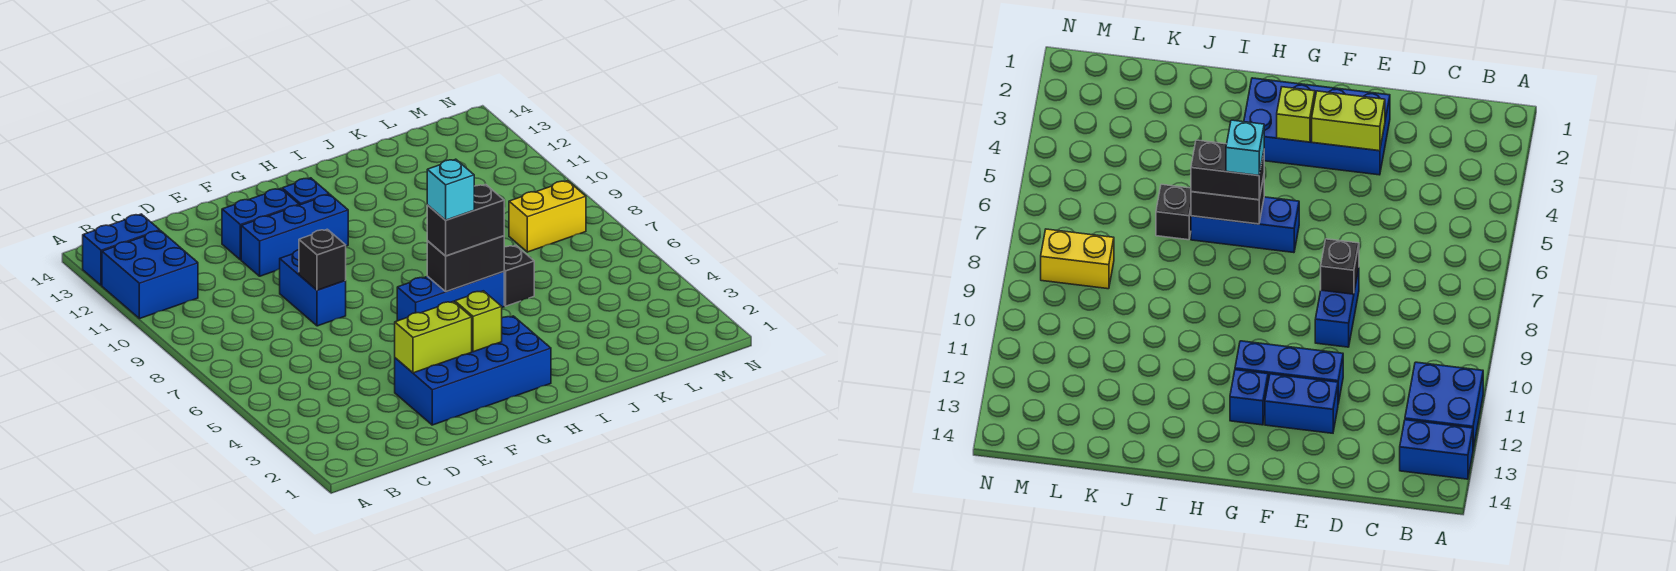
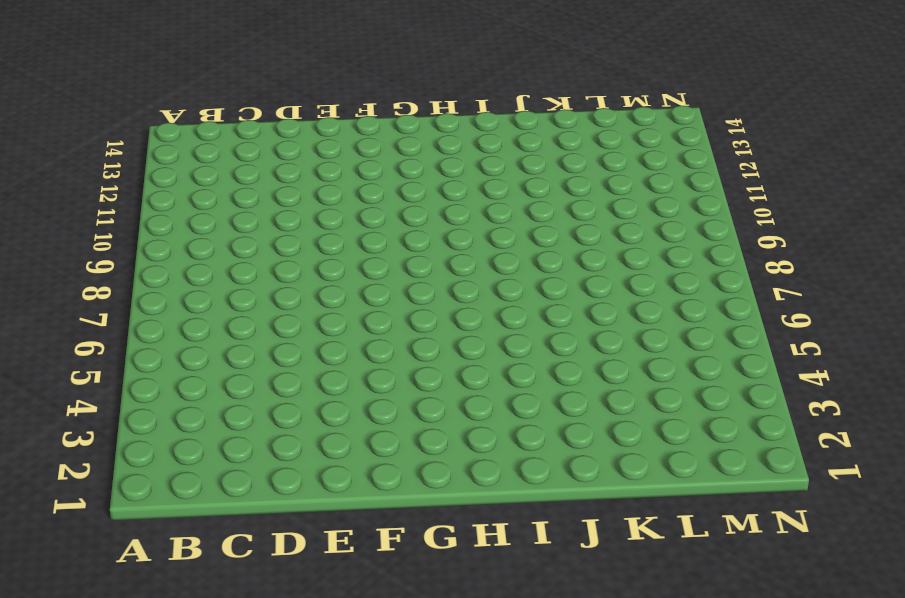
none -> blue brick A11:B12 level 1
none -> blue brick A13:B13 level 1
none -> blue brick E2:H3 level 1

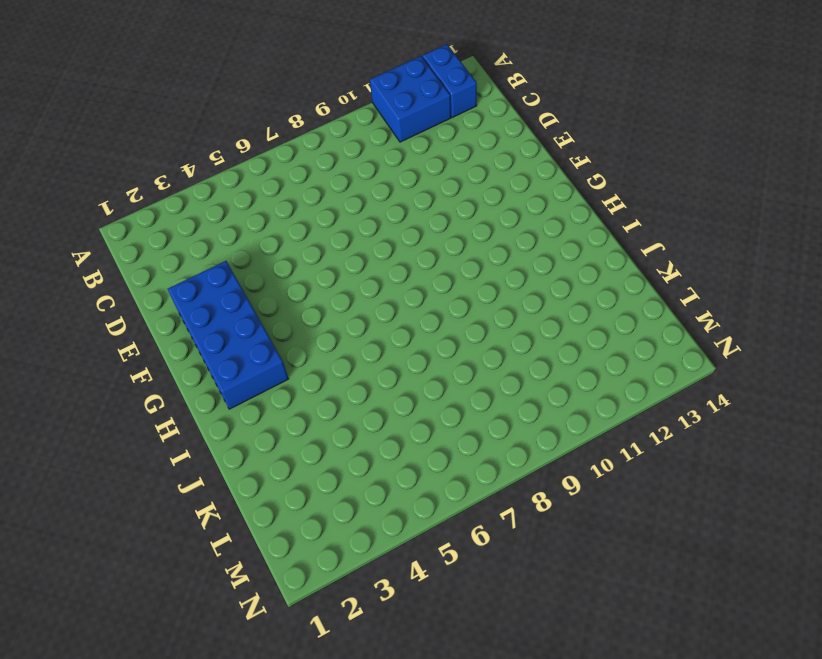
none -> blue brick E8:E9 level 1
none -> blue brick E11:G11 level 1
none -> blue brick E12:F12 level 1

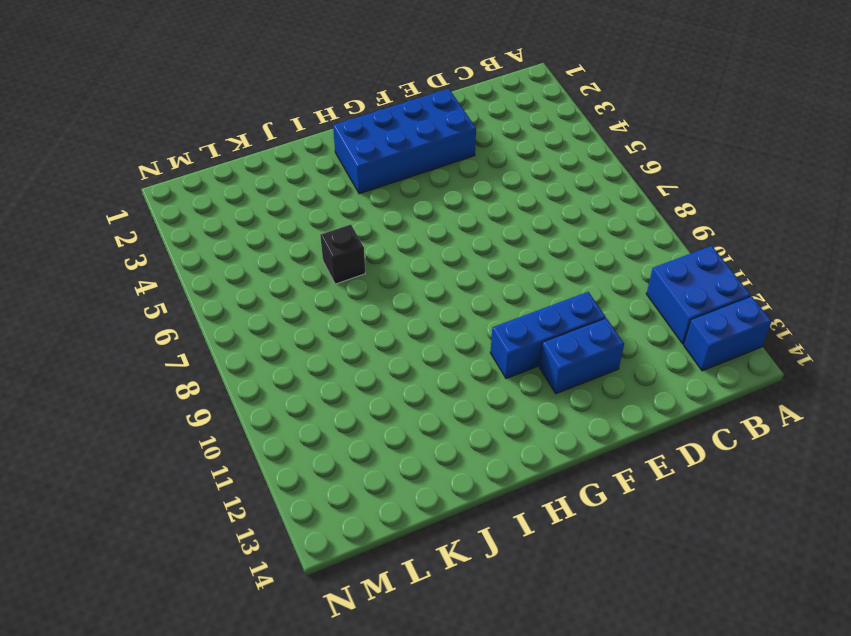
none -> blue brick E8:E9 level 1
none -> blue brick G6:I6 level 1
none -> blue brick G12 level 1

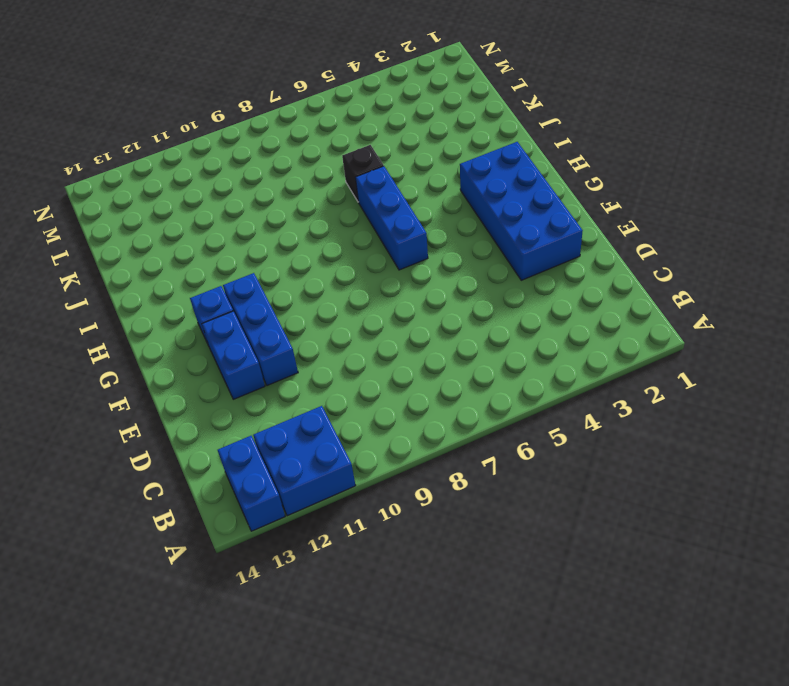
none -> blue brick E8:E9 level 1
none -> yellow brick L8:M8 level 1
none -> lime brick E3:F3 level 2

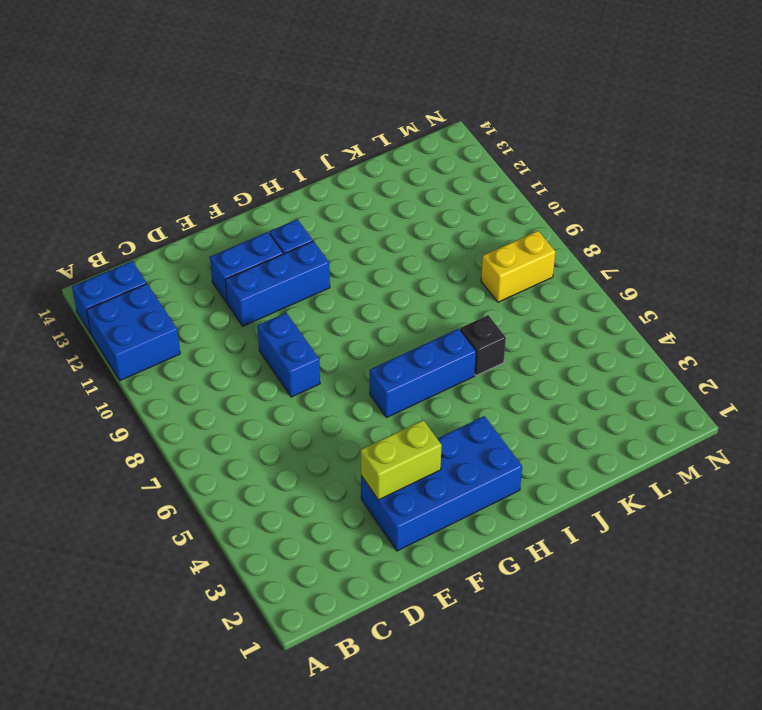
none -> black brick E8 level 2
none -> lime brick G3 level 2
none -> black brick H6:I6 level 2

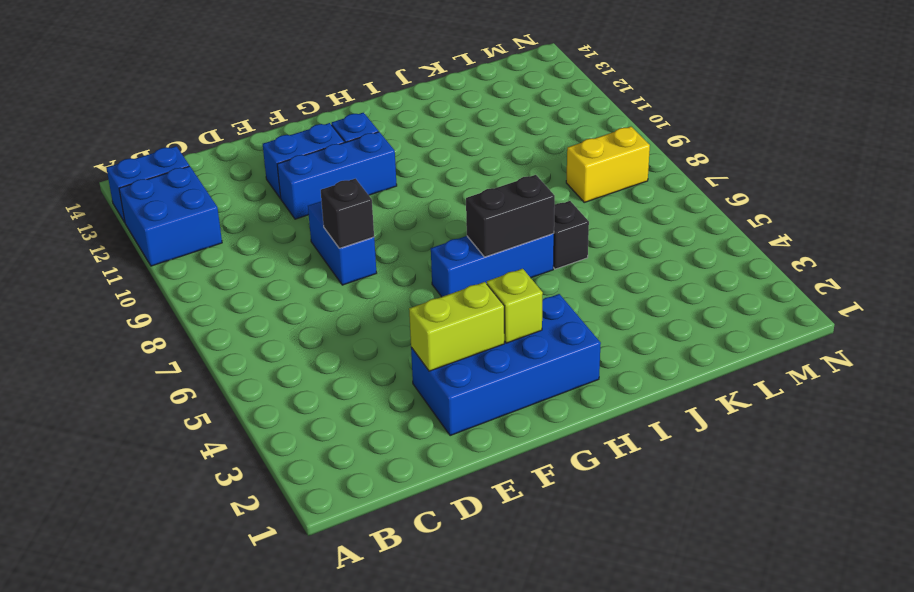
none -> black brick H6:I6 level 3
none -> cyan brick H6 level 4

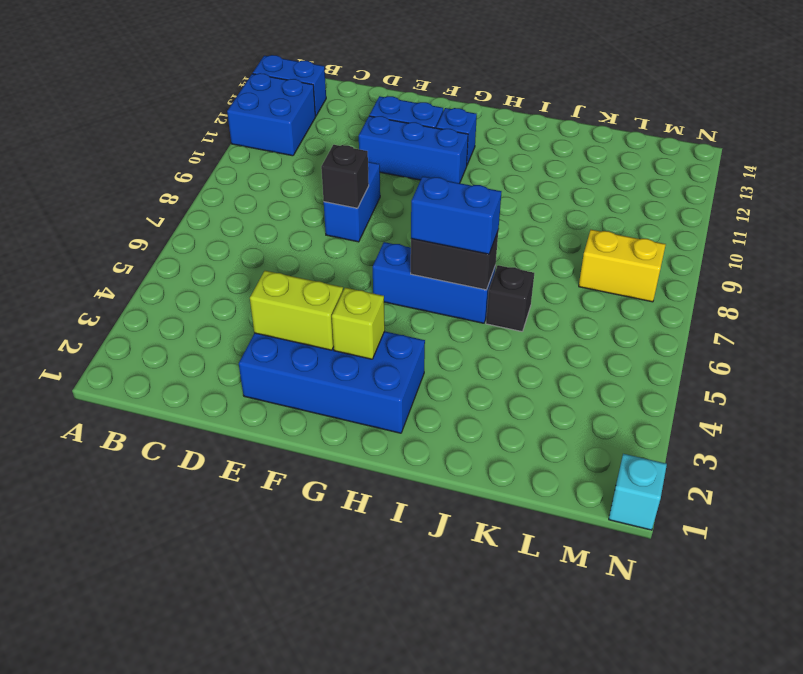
blue brick H6:I6 level 3 -> black brick H6:I6 level 3
cyan brick N1 level 1 -> cyan brick H6 level 4

